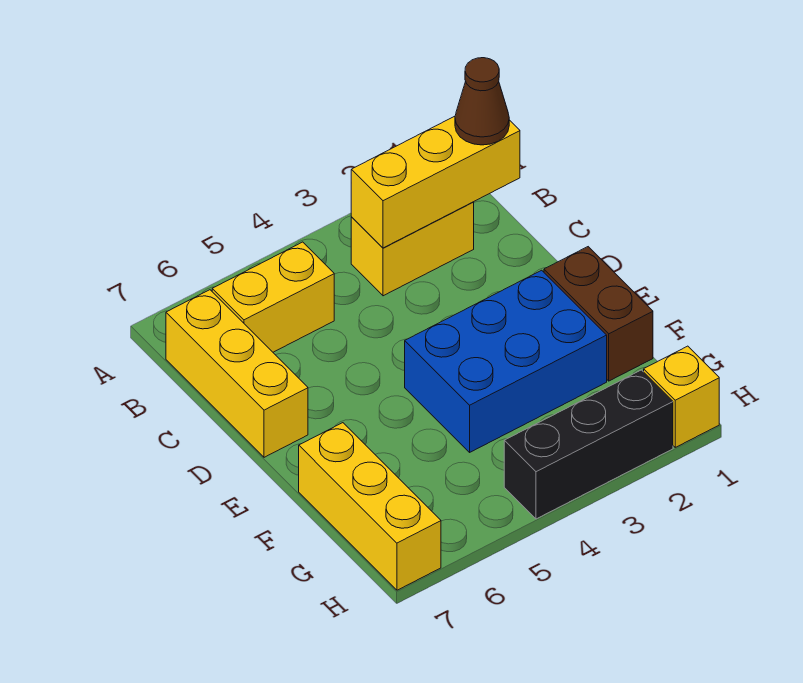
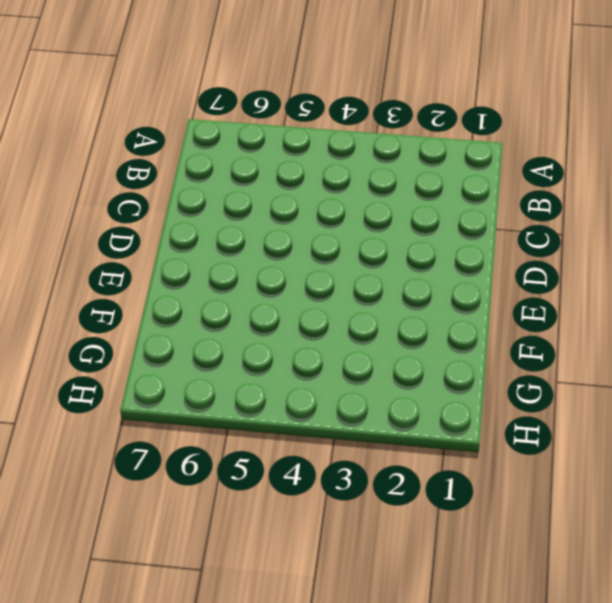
none -> yellow brick B2:B3 level 1
none -> yellow brick B5:B6 level 1

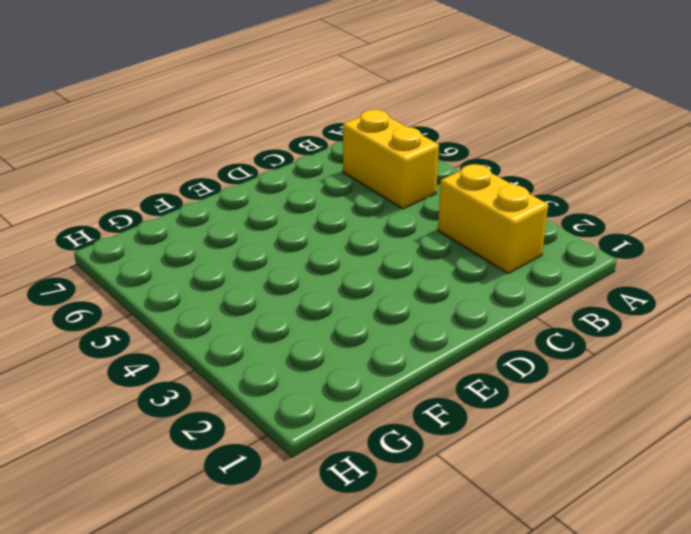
none -> yellow brick B7:D7 level 1
none -> brown brick E1:F1 level 1

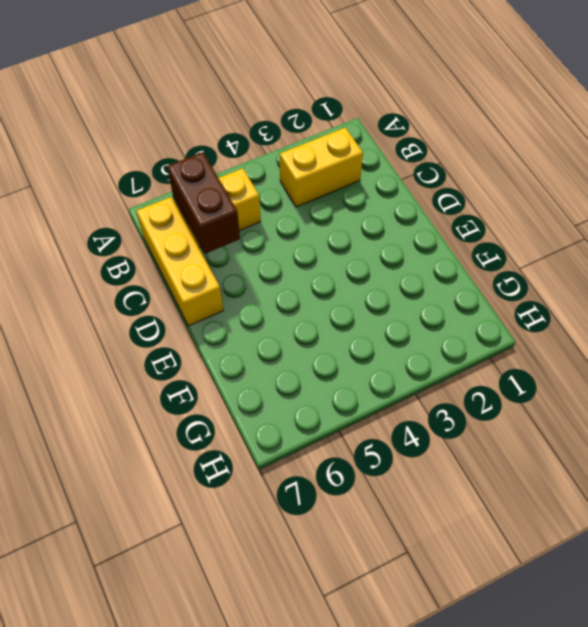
brown brick B6:C6 level 2 -> brown brick E1:F1 level 1
none -> blue brick E2:F4 level 1
none -> yellow brick F7:H7 level 1

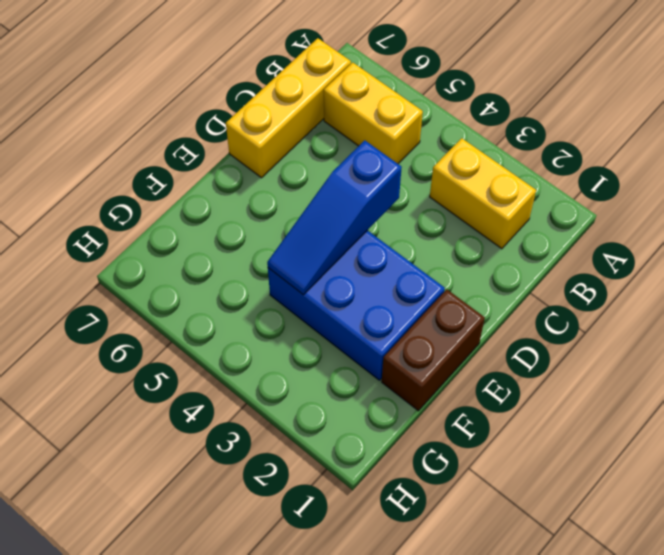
blue slope D4:F4 level 2 top D -> none
none -> yellow brick F7:H7 level 1
none -> yellow brick H1 level 1

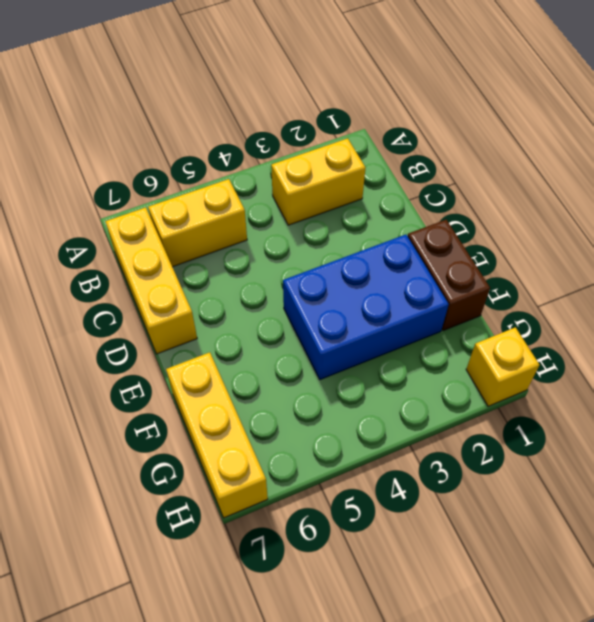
none -> black brick H2:H4 level 1
none -> yellow brick B1:B3 level 2

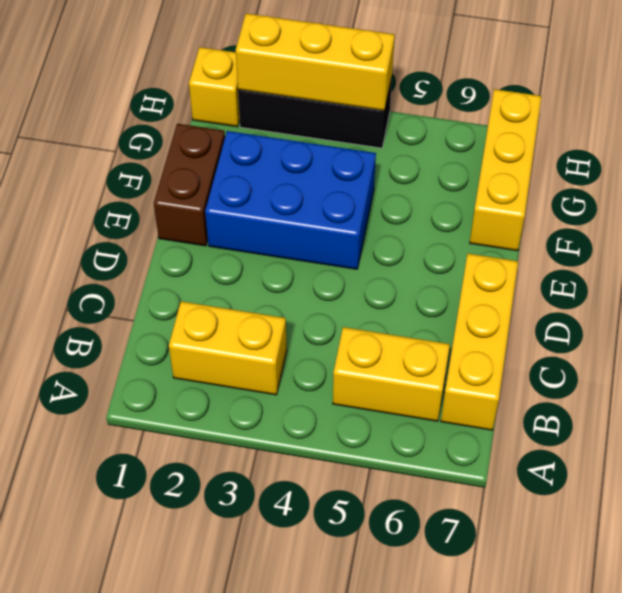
yellow brick H2:H4 level 2 -> yellow brick B1:B3 level 2
none -> brown cone B1 level 3

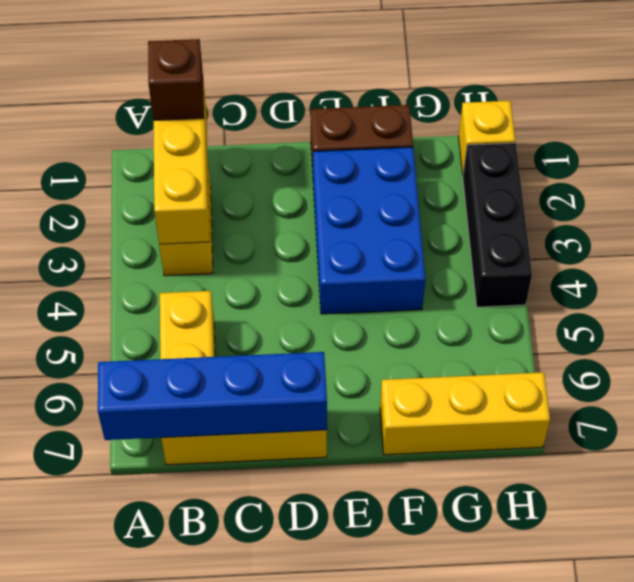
blue brick A7:D7 level 2 -> none
brown brick B1 level 3 -> brown cone B1 level 3

